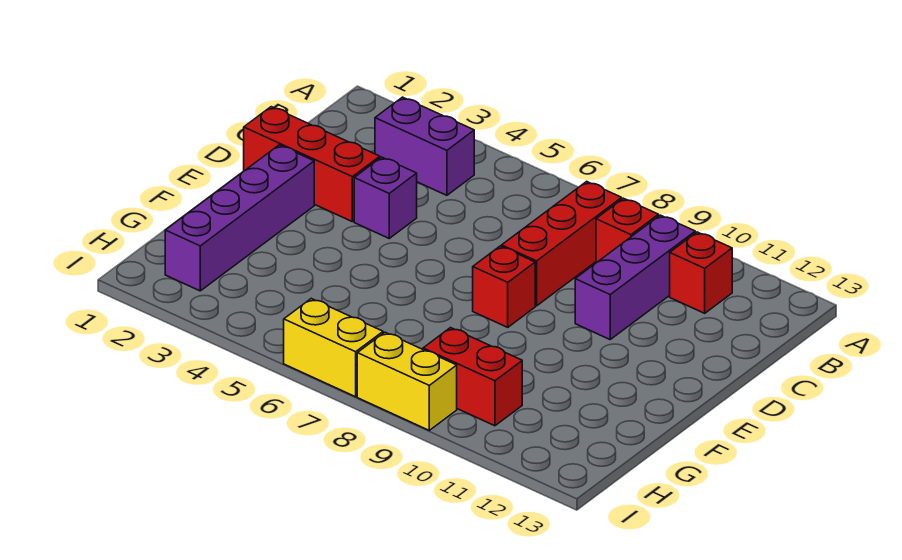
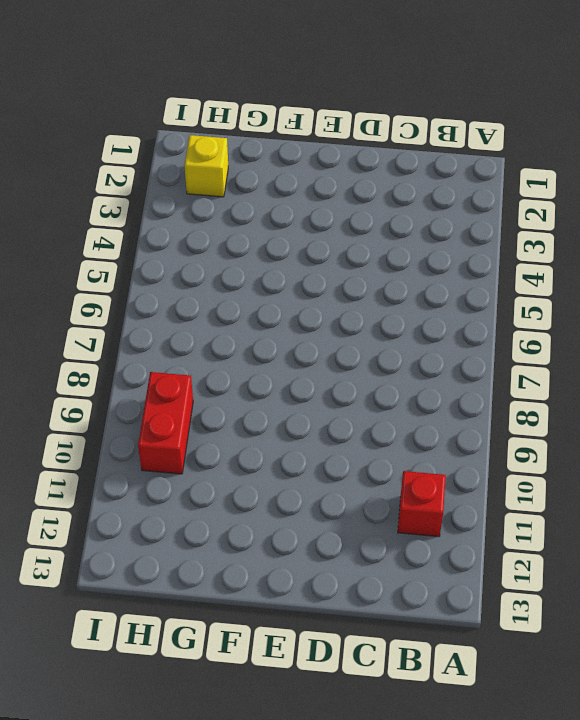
yellow brick H2 level 1 -> purple brick E2:H2 level 1
none -> purple brick B3:B4 level 1
none -> red brick B8:D8 level 1
none -> red brick B9 level 1

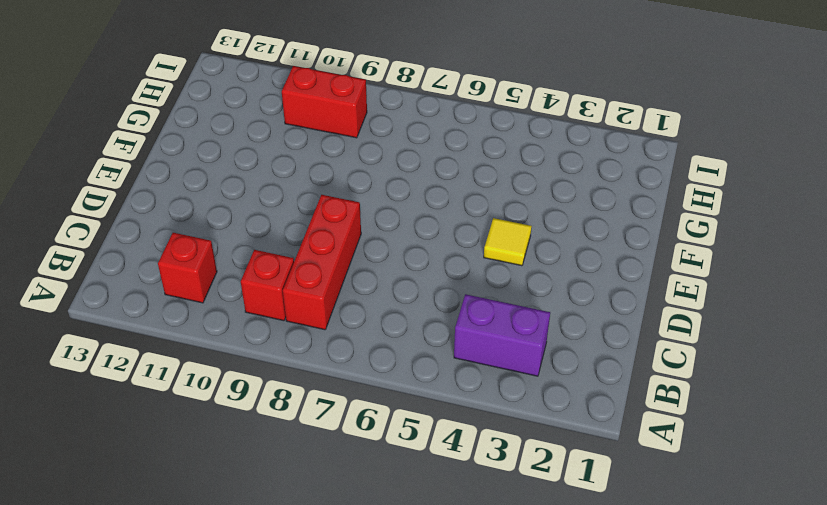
yellow tile E4 level 1 -> none
none -> purple brick B10:D10 level 1
none -> red brick D1:D3 level 1
none -> purple brick D4 level 1

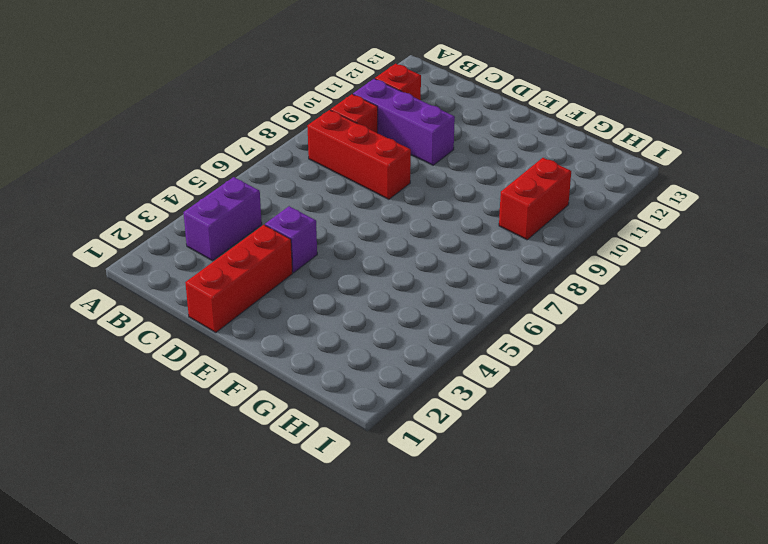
none -> purple brick E2:H2 level 1
none -> red brick E8 level 1
none -> yellow brick I6:I7 level 1

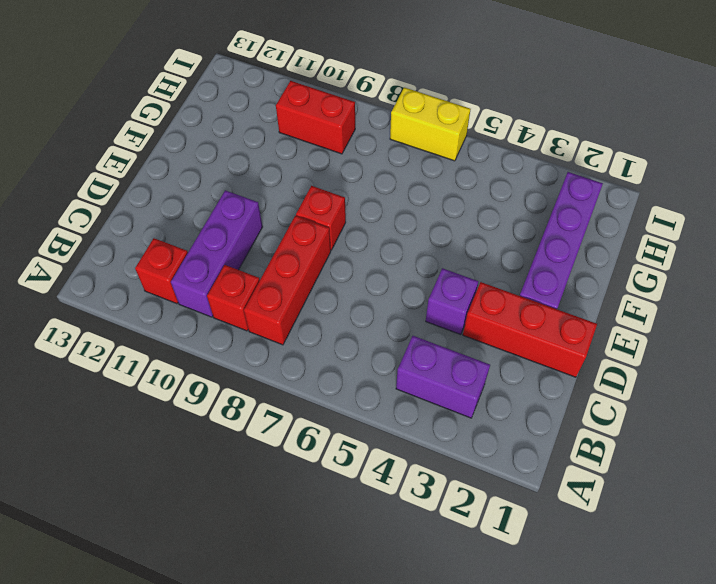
none -> yellow brick I8:I9 level 1

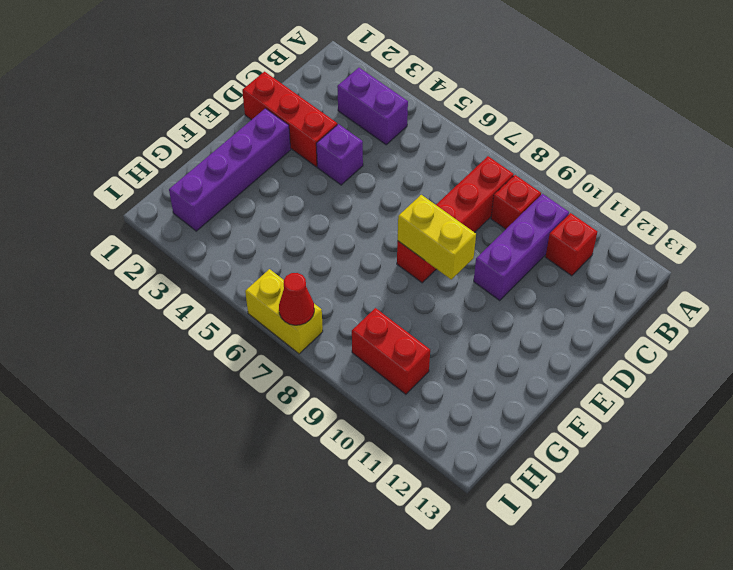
yellow brick E8:E9 level 2 -> yellow brick I8:I9 level 1
red cone I7 level 2 -> none

